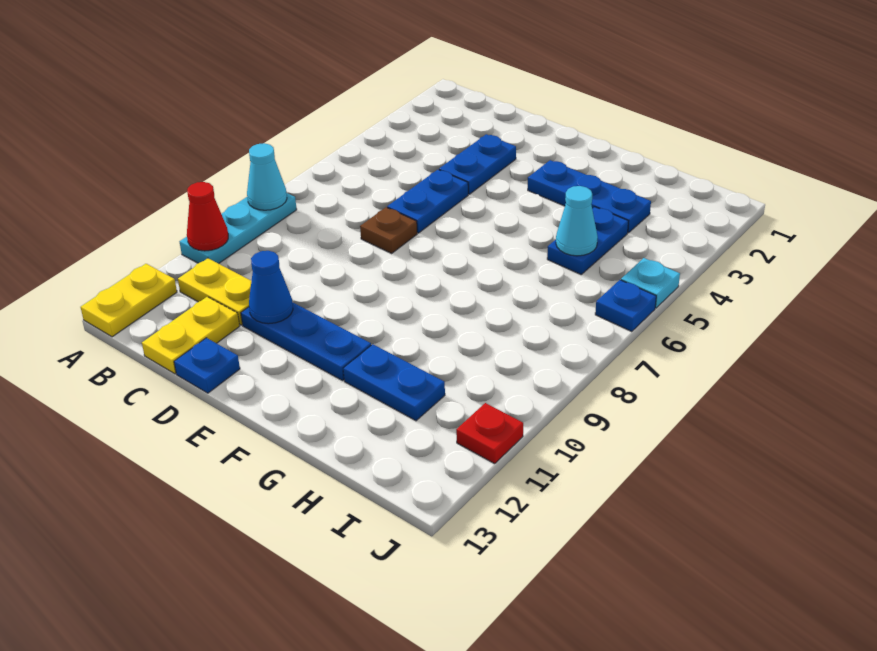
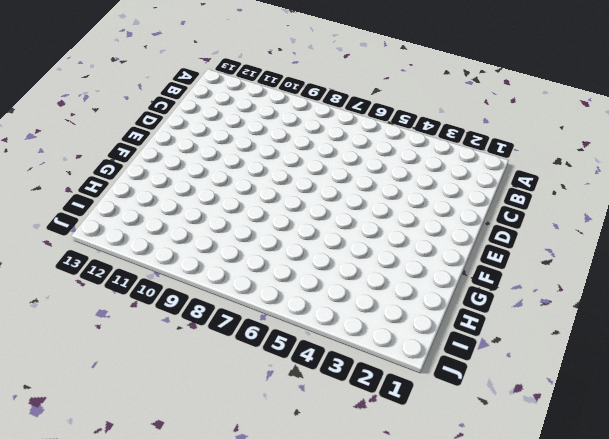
none -> cyan plate A8:A10 level 1
none -> yellow plate A12:A13 level 1
none -> yellow plate B11:C11 level 1

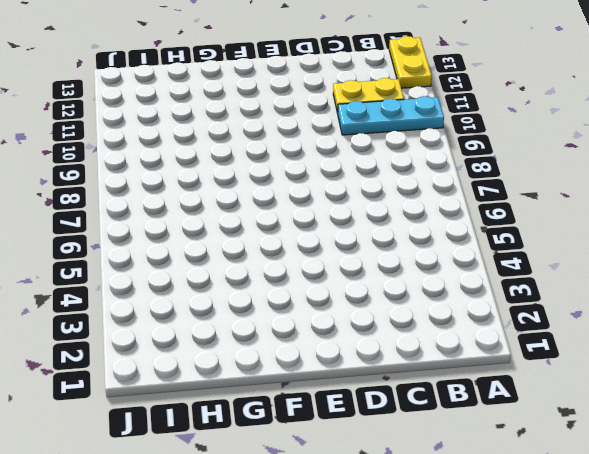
cyan plate A10:C10 level 1 -> cyan plate A8:A10 level 1
none -> yellow plate C12:C13 level 1
none -> blue plate D3:D4 level 1
none -> blue plate D5:D6 level 1

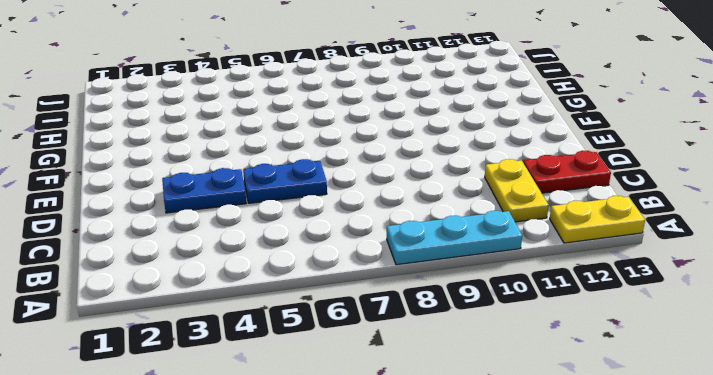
red plate C12:C13 level 1 -> yellow plate C12:C13 level 1
none -> brown plate D7 level 1
none -> blue plate D11:F11 level 1
none -> blue plate D13 level 1

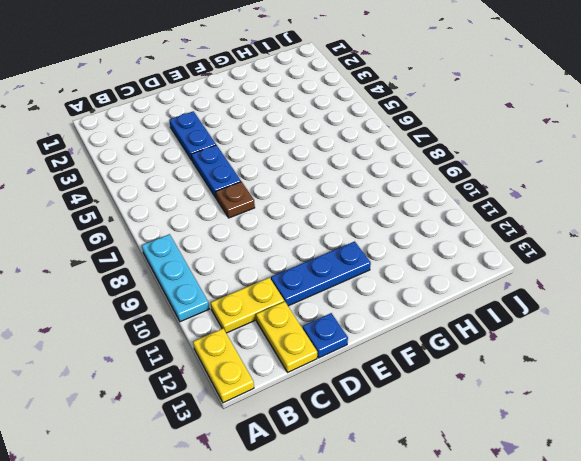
none -> blue plate F3:H3 level 1
none -> blue plate G11:H11 level 1
none -> blue plate H4:H5 level 1

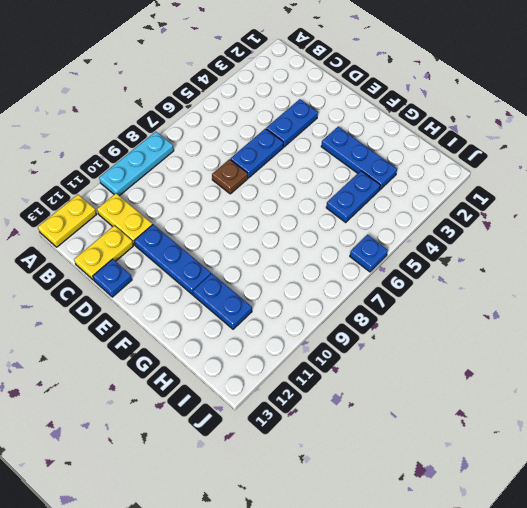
none -> cyan plate J5 level 1
none -> red plate J11 level 1
none -> cyan cone A8 level 2

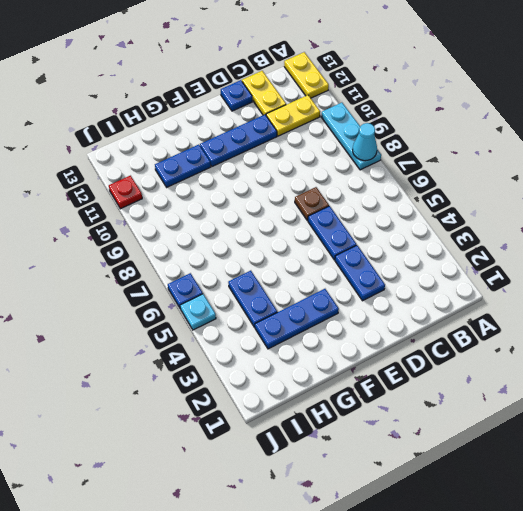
none -> red cone A10 level 2
none -> blue cone D11 level 2
none -> cyan cone H5 level 2

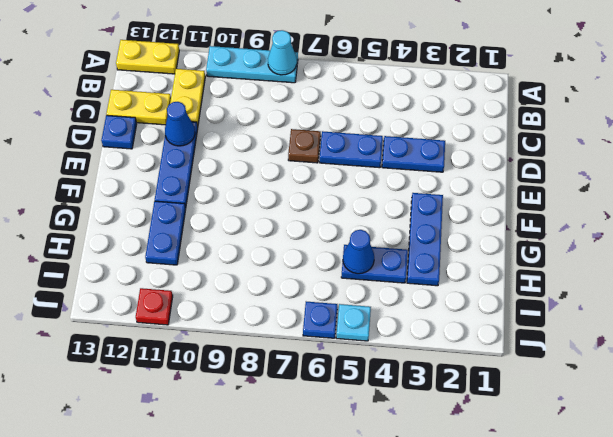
blue cone H5 level 2 -> cyan cone H5 level 2
none -> red cone A10 level 2

